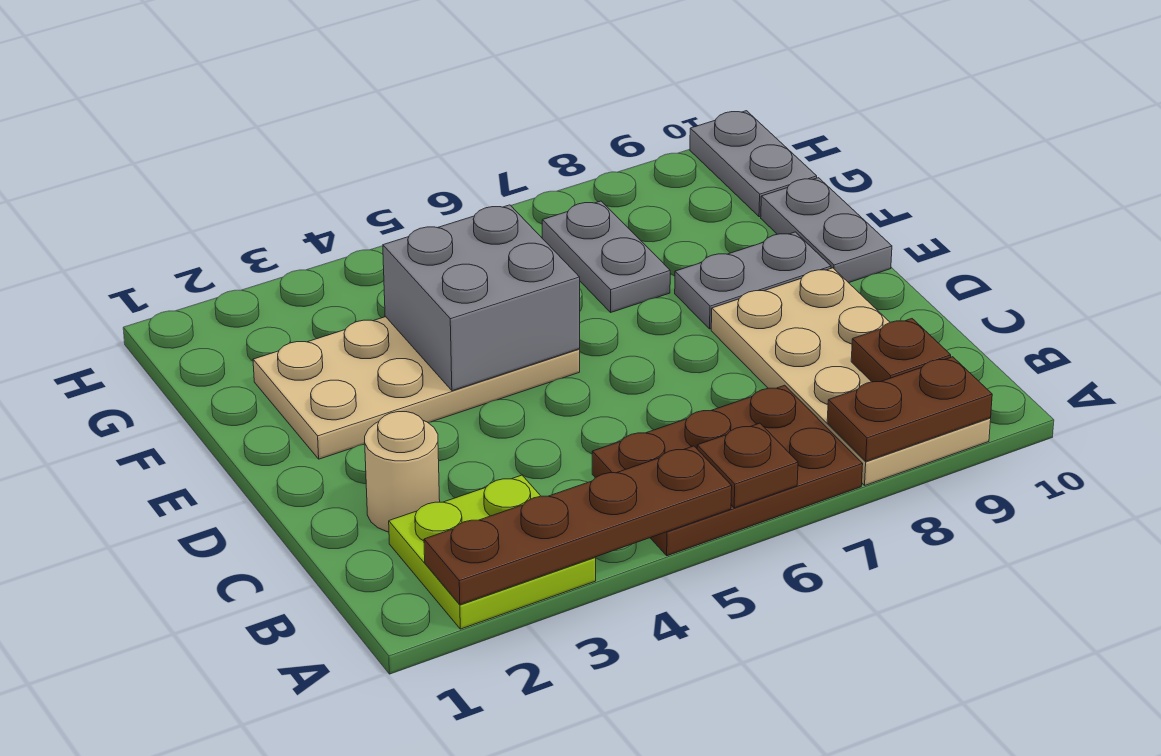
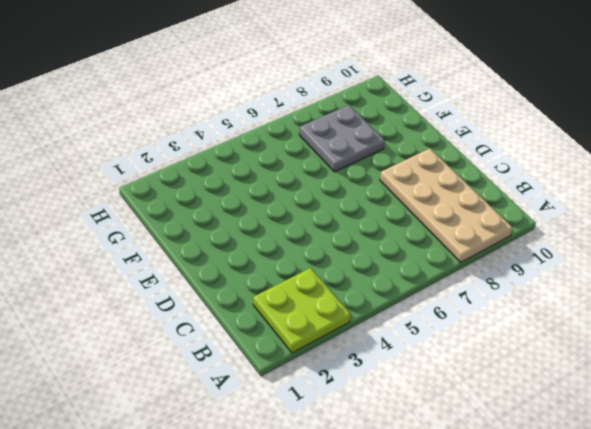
grey plate F7:G8 level 1 -> grey plate F7:G7 level 1
none -> brown plate A5:B7 level 1
none -> tan round brick C2 level 1
none -> tan plate E2:F5 level 1

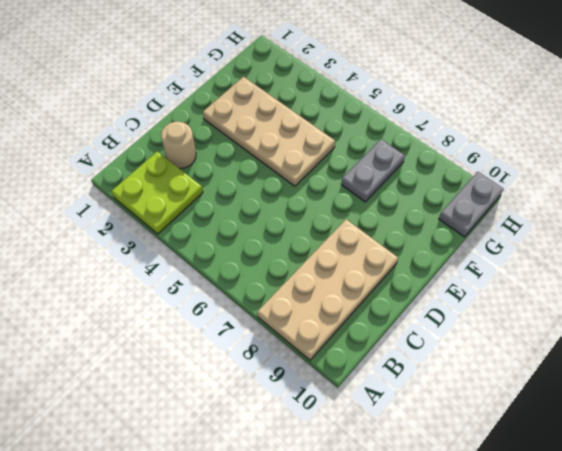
none -> brown plate A5:B7 level 1
none -> grey plate E8:E9 level 1
none -> grey plate E10:F10 level 1

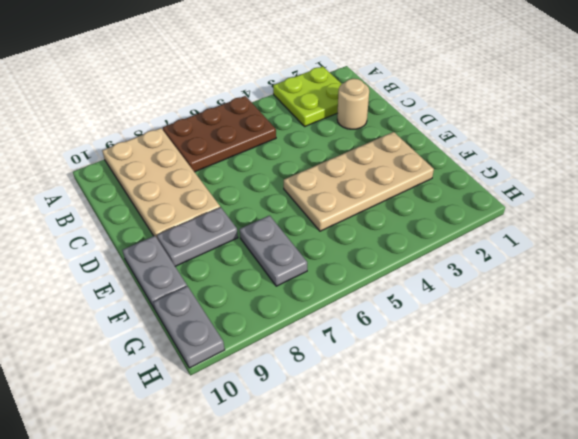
none -> brown plate A2:A5 level 2
none -> brown plate A6 level 2
none -> brown plate A8:A9 level 2

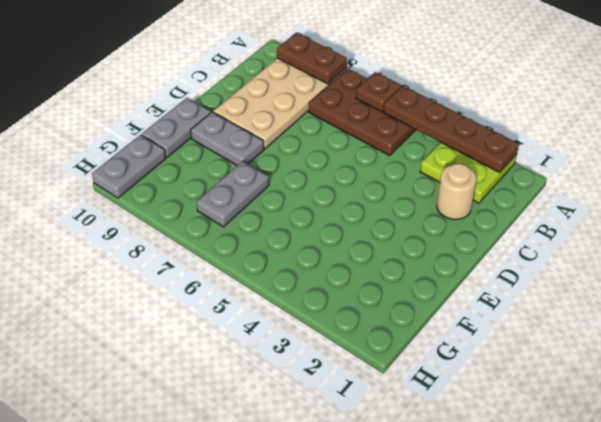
none -> tan plate E2:F5 level 1
none -> brown plate B9 level 2
none -> grey brick E4:F5 level 2

